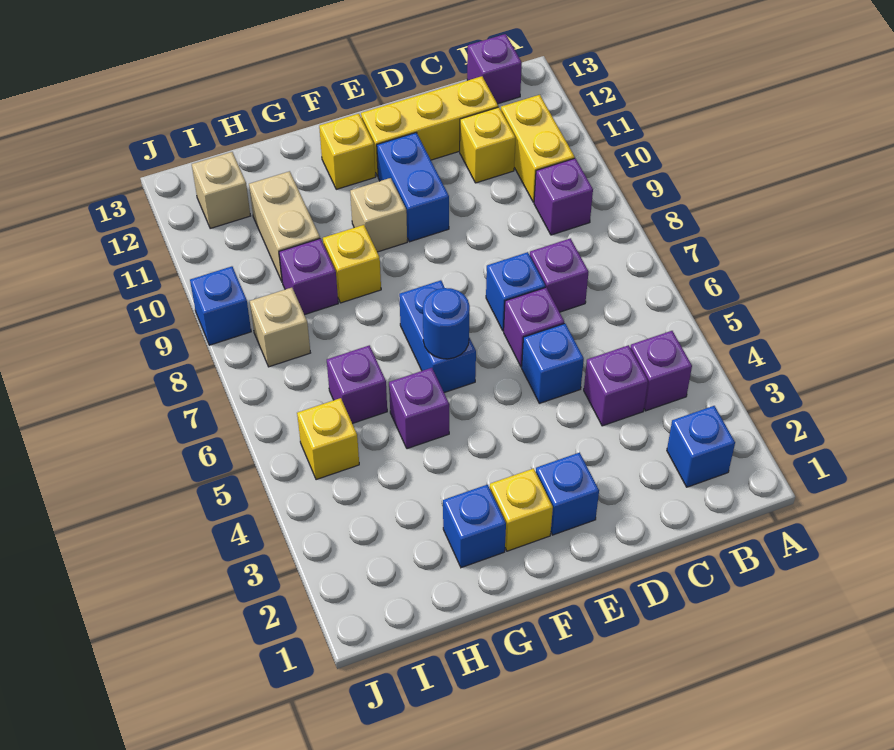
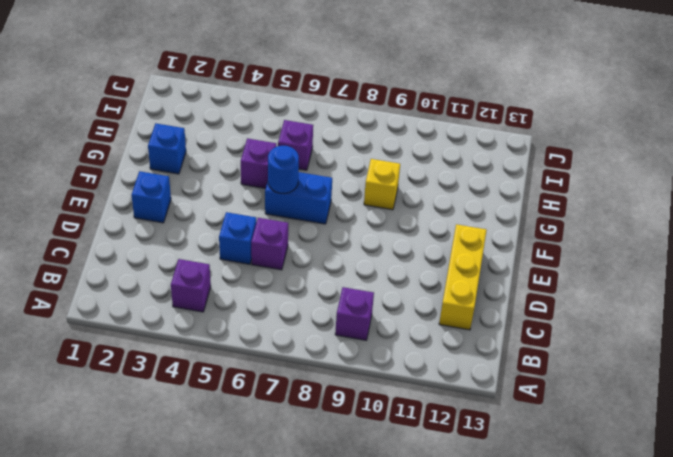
none -> blue brick B2 level 1
none -> yellow brick B10:B11 level 1
none -> purple brick B13 level 1

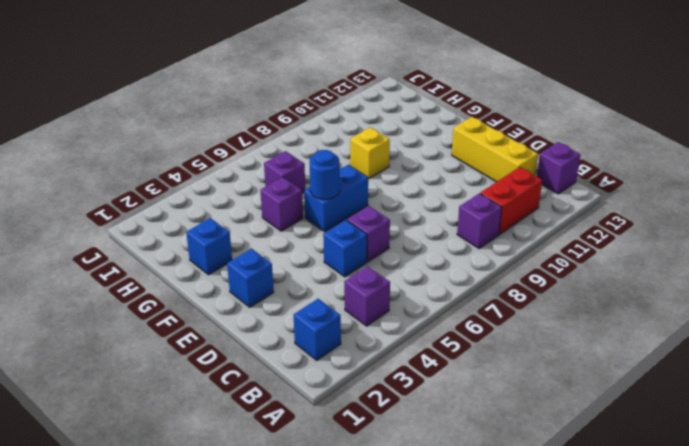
red brick B10:B11 level 1 -> yellow brick B10:B11 level 1
none -> purple brick C4 level 1
none -> purple brick C7 level 1
none -> yellow brick C11 level 1

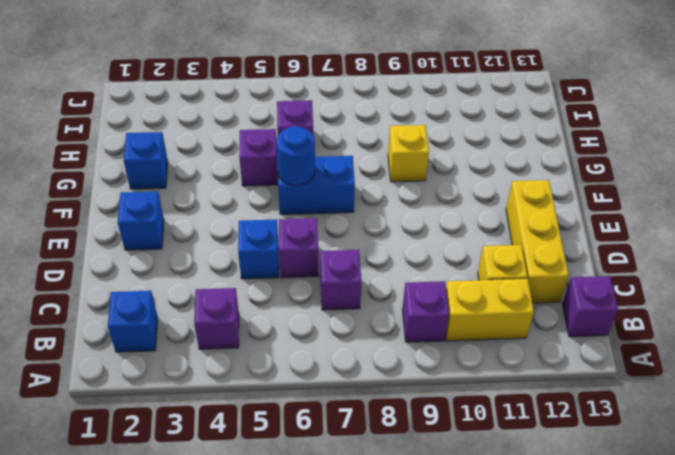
none -> purple brick C4 level 1
none -> blue brick D7 level 1
none -> blue brick E10:E11 level 1

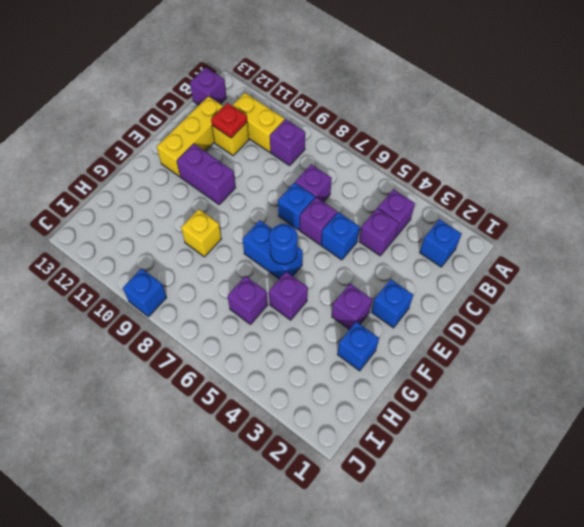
red plate C11 level 2 -> none
purple brick E10:E11 level 1 -> blue brick E10:E11 level 1
purple brick F3 level 1 -> purple brick H9 level 1
none -> yellow brick F2 level 1
none -> tan brick F10 level 1
none -> yellow brick F12 level 1

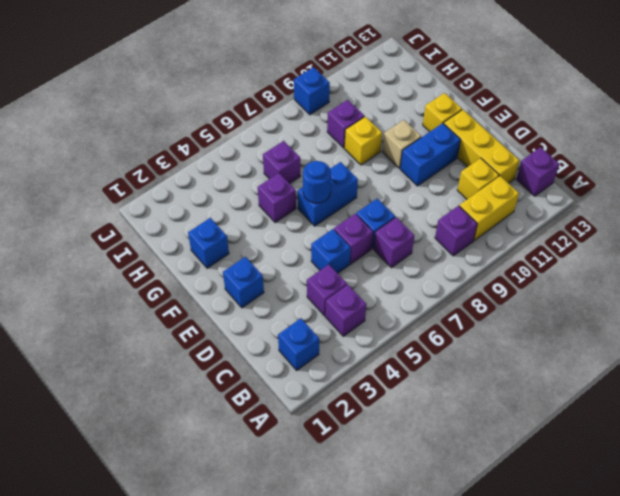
none -> yellow brick F2 level 1
none -> tan brick H10:H11 level 1
none -> yellow brick I5 level 1

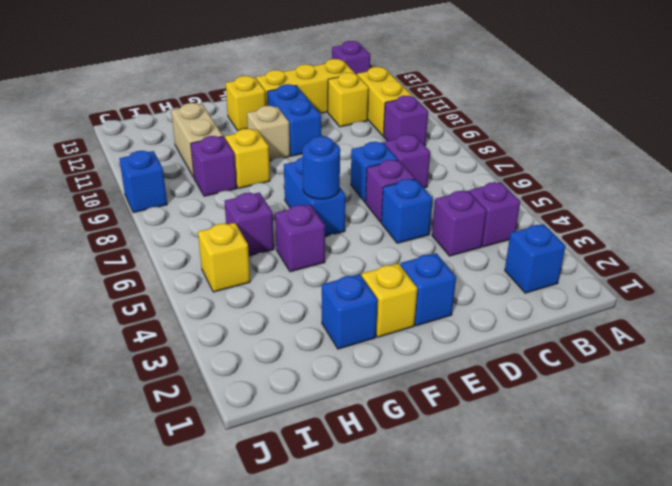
none -> tan brick I8 level 1
none -> tan brick I12 level 1

